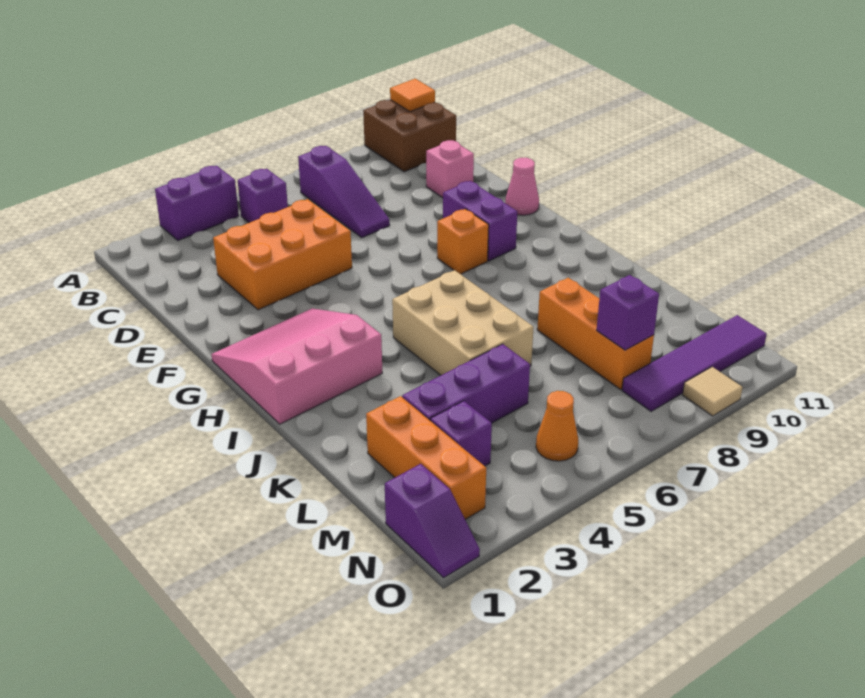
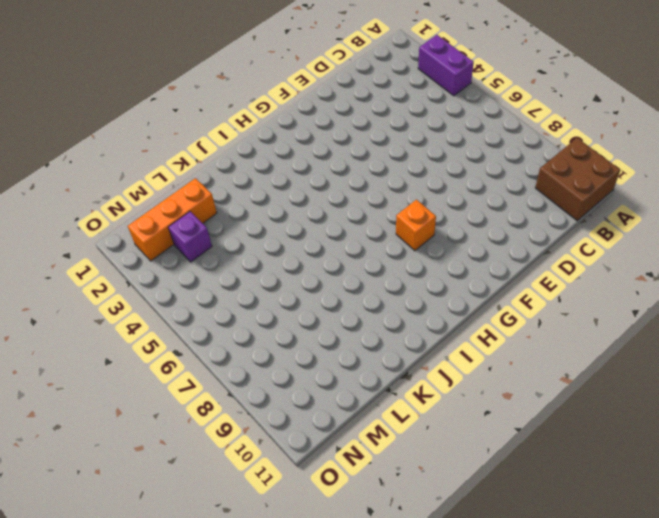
none -> purple brick B5 level 1
none -> purple slope B7:D7 level 1 top B
none -> orange brick D3:E5 level 1

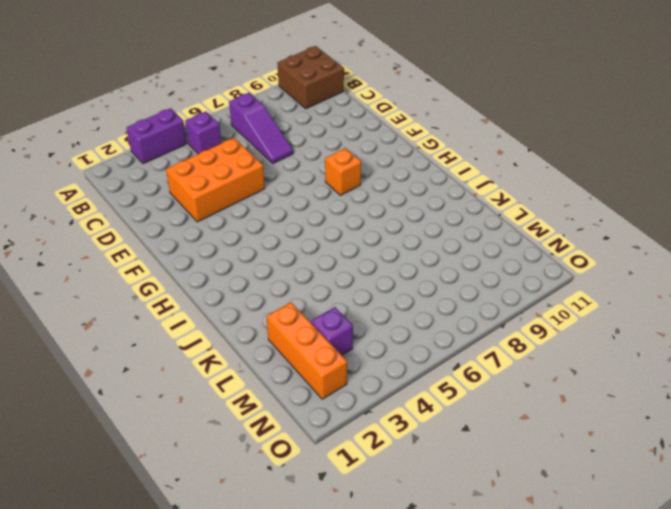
none -> pink brick D10 level 1
none -> purple brick F9:G9 level 1
none -> pink cone F11 level 1

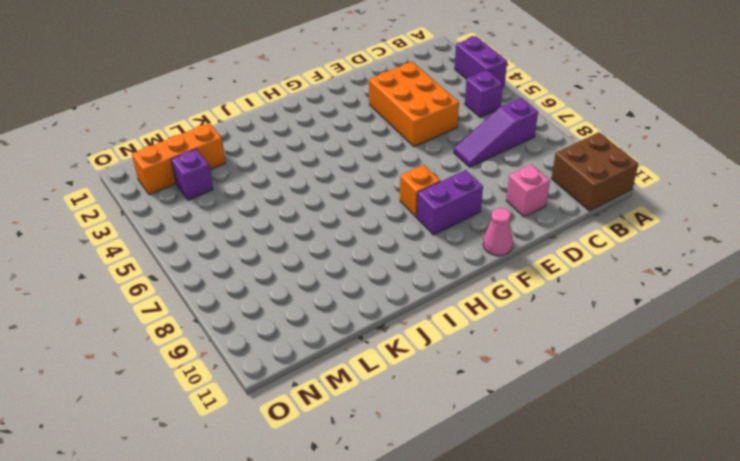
none -> pink slope G1:I3 level 1 top I
none -> tan brick I5:K6 level 1
none -> orange brick K8:M8 level 1

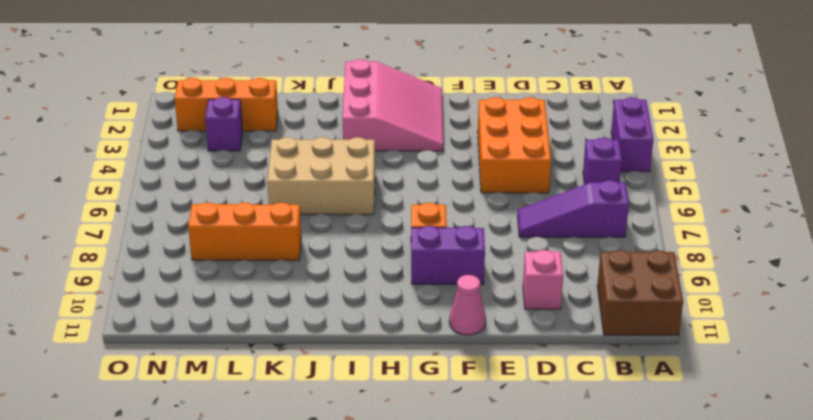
none -> purple brick L3:L5 level 1
none -> purple slope N1:O1 level 1 top N
none -> orange cone N5 level 1

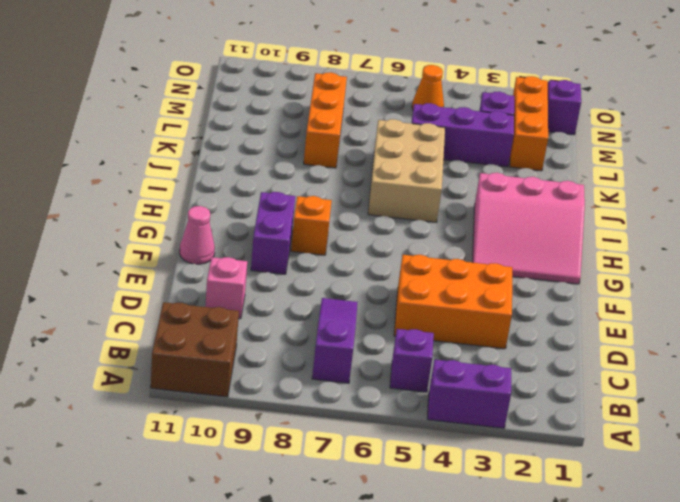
none -> purple tile N8:N11 level 1
none -> tan tile O9 level 1
none -> orange tile A11 level 2

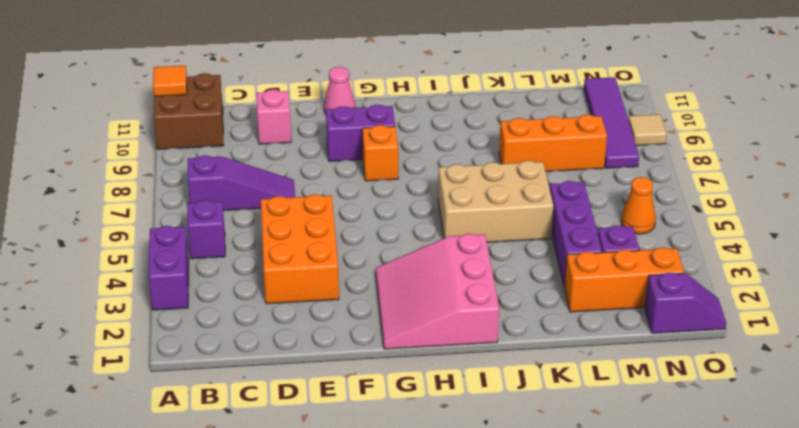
none -> purple brick M8 level 2

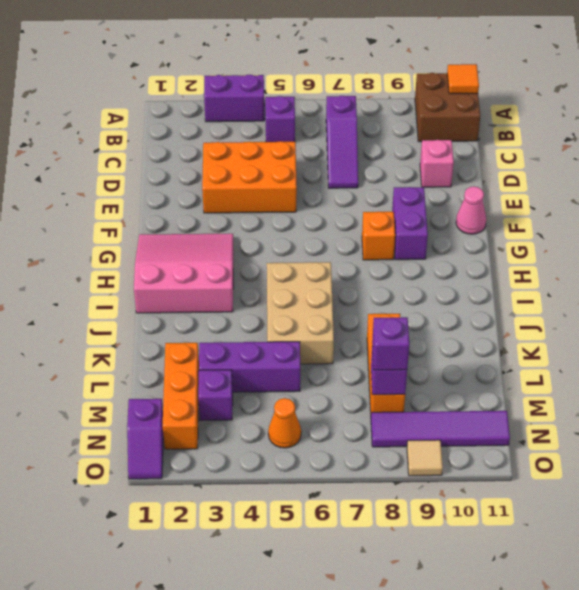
purple brick M8 level 3 -> none

